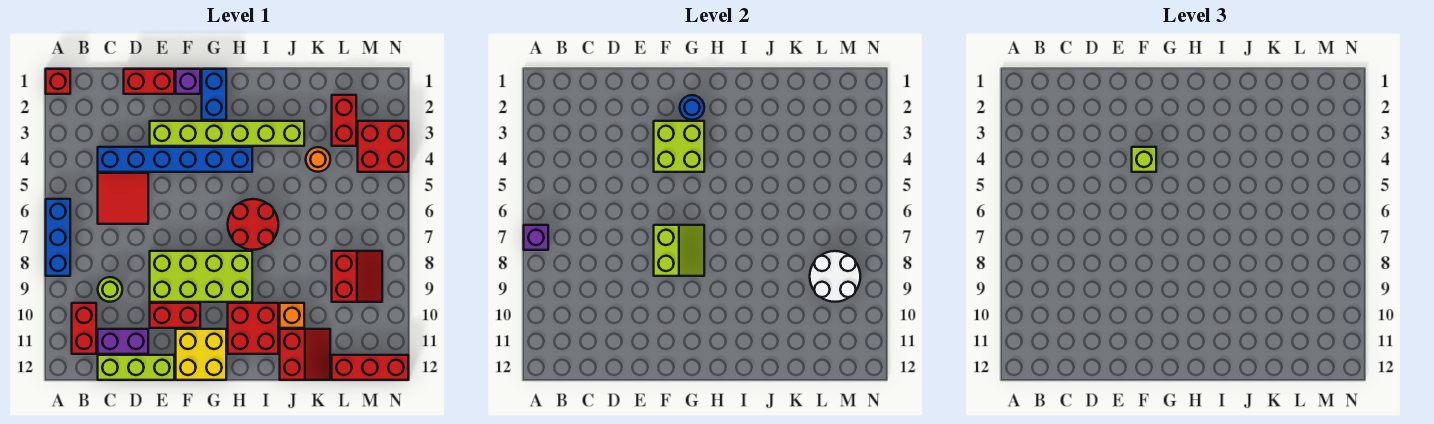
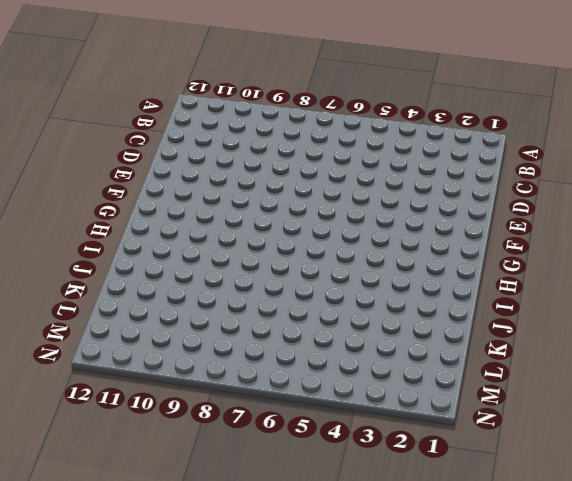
none -> red brick A1 level 1
none -> blue brick A6:A8 level 1
none -> red brick B10:B11 level 1
none -> blue brick C4:H4 level 1

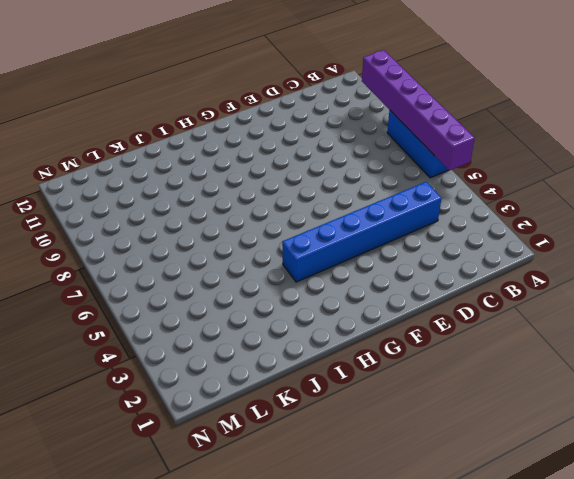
purple brick A5:A10 level 2 -> purple brick A7 level 2
none -> red brick A1 level 1
none -> red brick B10:B11 level 1
none -> red tile C5:D6 level 1
none -> lime round brick C9 level 1

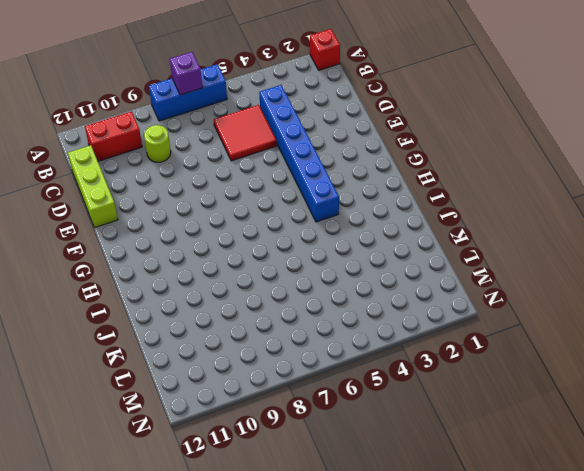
none -> purple brick C11:D11 level 1
none -> red brick D1:E1 level 1
none -> lime brick E3:J3 level 1
none -> lime brick E8:H9 level 1

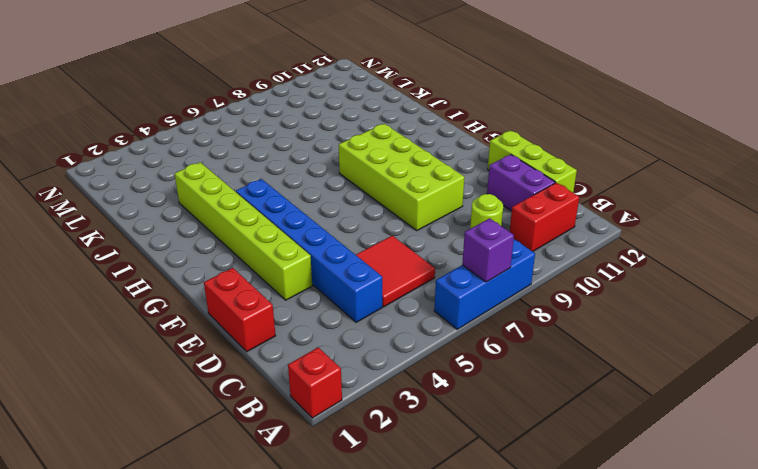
none -> red brick E10:F10 level 1
none -> purple brick F1 level 1
none -> yellow brick F11:G12 level 1
none -> blue brick G1:G2 level 1

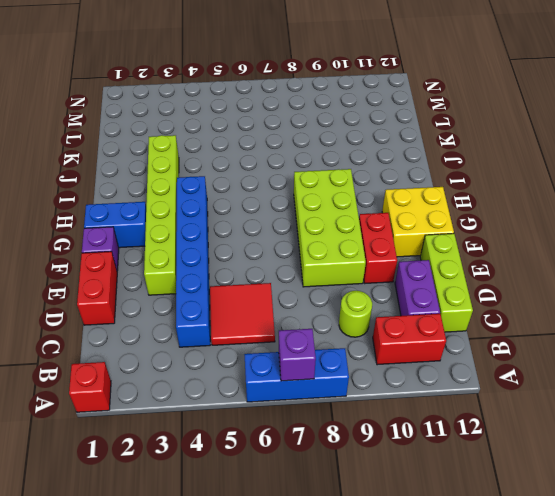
none -> red round brick H6:I7 level 1
none -> red brick H10:I11 level 1
none -> orange brick J10 level 1
none -> red slope J11:K12 level 1 top J

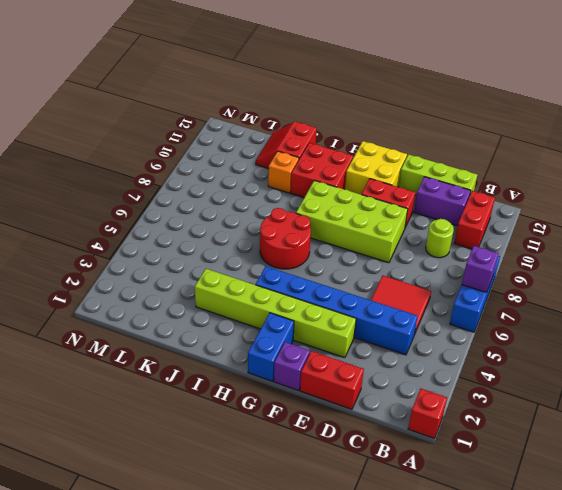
none -> orange round brick K4 level 1
none -> red brick L2:L3 level 1
none -> red slope L8:M9 level 1 top L
none -> red brick L12:N12 level 1

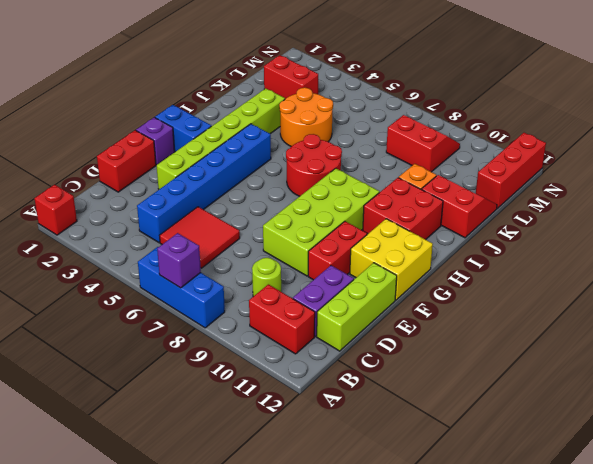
orange round brick J4:K5 level 1 -> orange round brick K4 level 1
none -> red brick M3:N4 level 1
none -> lime brick F3:G4 level 2
none -> lime slope F7:G8 level 2 top F
none -> blue round brick G2 level 2

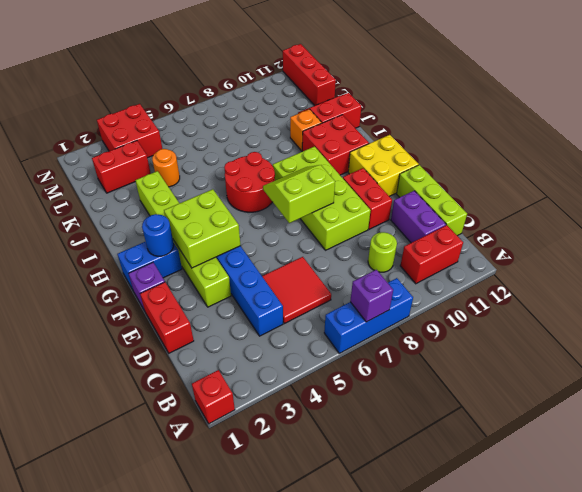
none -> red slope L8:M9 level 1 top L
none -> white round brick L8:M9 level 2
none -> lime brick F4 level 3

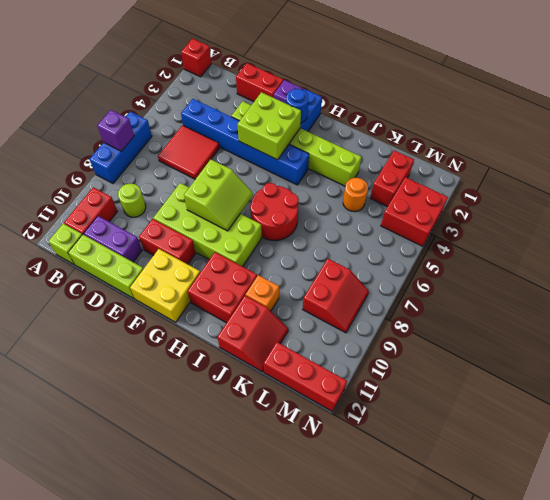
lime brick B12 level 1 -> lime brick F4 level 3
none -> white round brick L8:M9 level 2

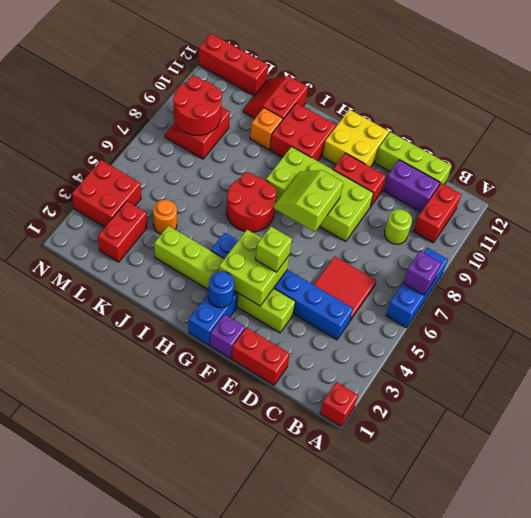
red round brick L8:M9 level 2 -> white round brick L8:M9 level 2

